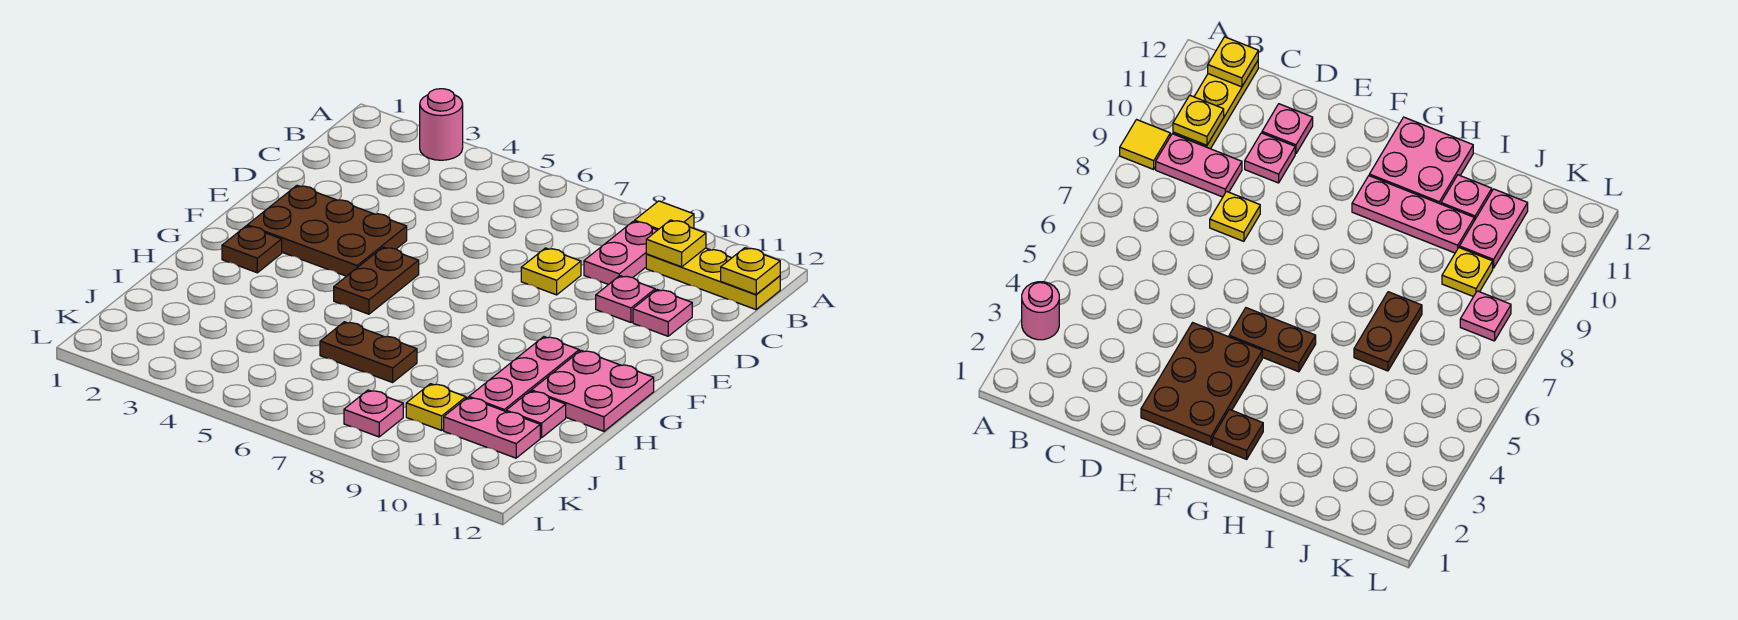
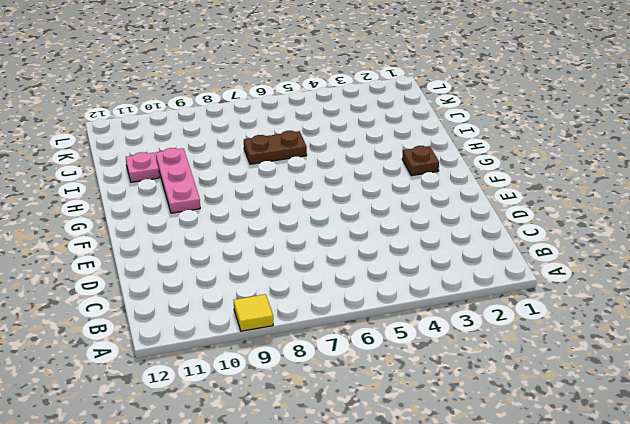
none -> pink round brick A3 level 1
none -> pink plate B9:C9 level 1
none -> yellow plate B10:B12 level 1

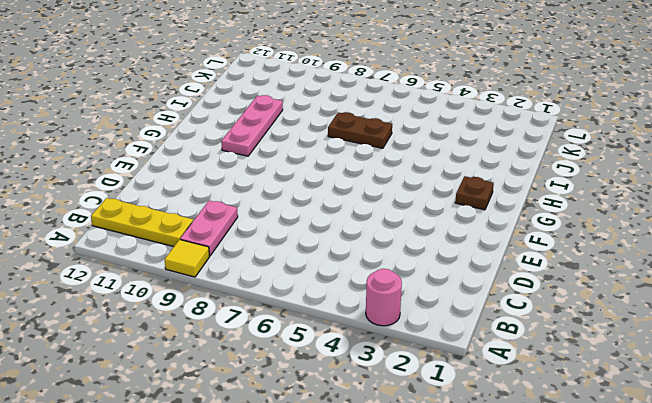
none -> yellow plate D8 level 1
none -> pink plate D10 level 1
none -> pink plate D11 level 1

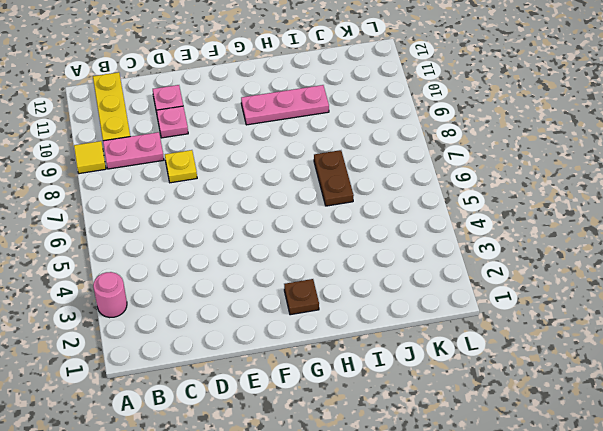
none -> brown plate E2:F4 level 1
none -> brown plate F5:G5 level 1
none -> pink plate G11:H12 level 1

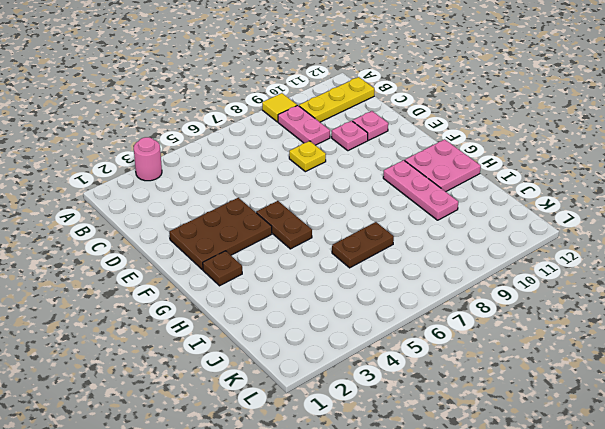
none -> pink plate I11 level 1
none -> yellow plate J9 level 1
none -> pink plate J10:J11 level 1

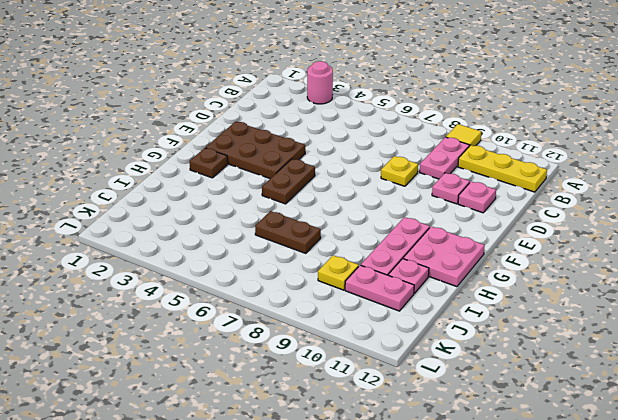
none -> pink plate K8 level 1
none -> yellow plate B10 level 2
none -> yellow plate B12 level 2

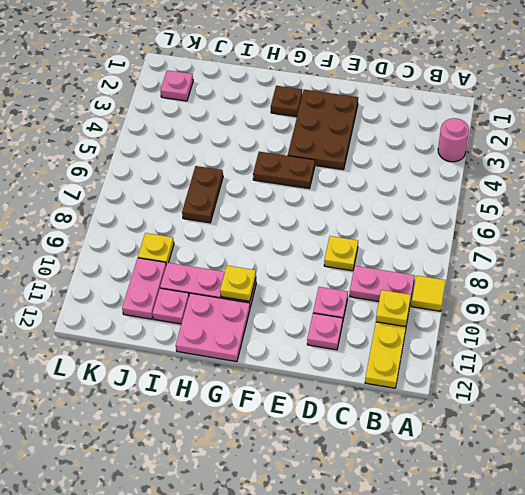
yellow plate G10 level 2 -> yellow plate B12 level 2
pink plate K2 level 1 -> pink plate K8 level 1

